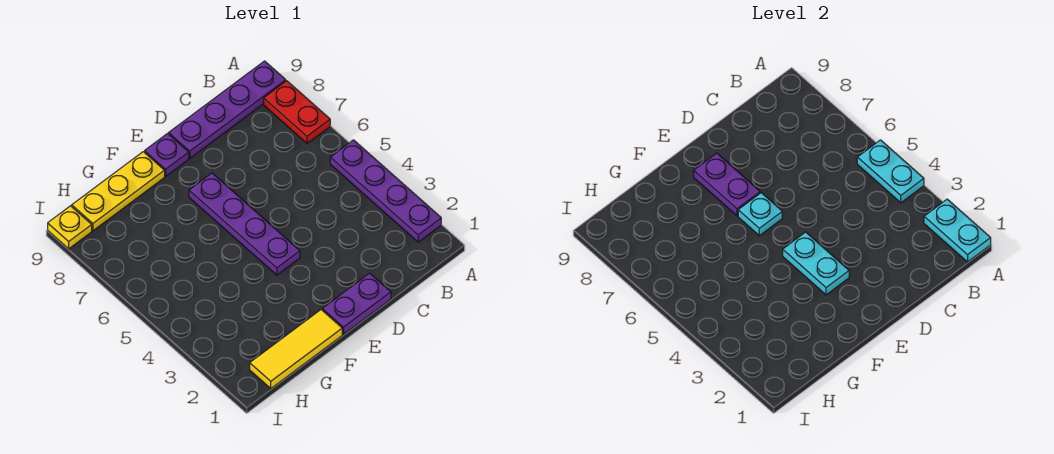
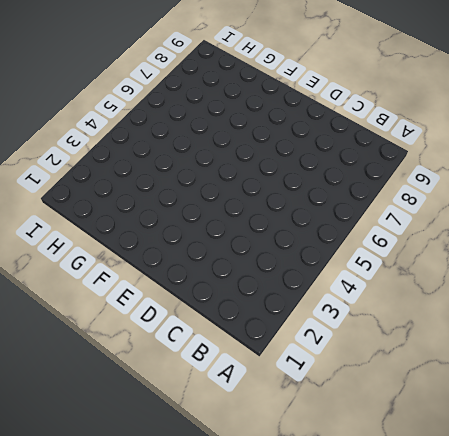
none -> purple plate A2:A5 level 1
none -> red plate A7:A8 level 1
none -> purple plate A9:D9 level 1

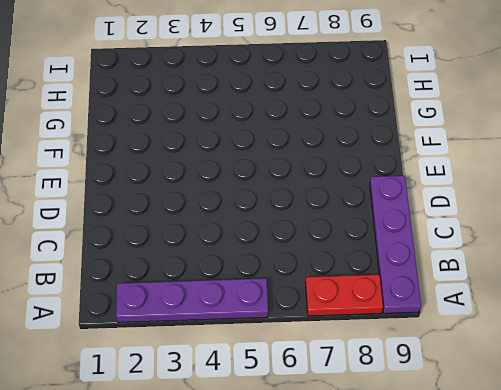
none -> purple plate D1:E1 level 1
none -> purple plate E4:E7 level 1
none -> purple plate E9 level 1

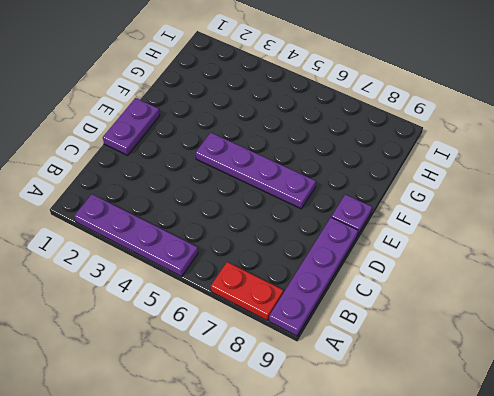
none -> yellow tile F1:H1 level 1
none -> yellow plate F9:H9 level 1
none -> yellow plate I9 level 1

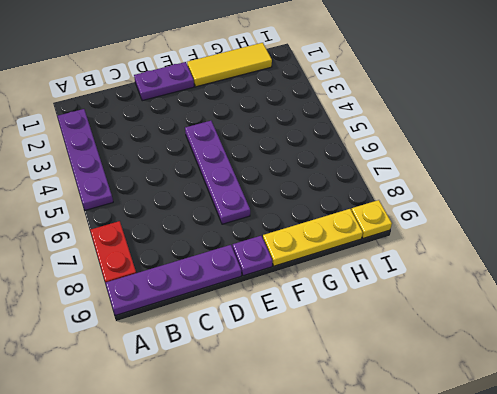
none -> cyan plate A1:A2 level 2
none -> cyan plate A4:A5 level 2
none -> cyan plate E3:E4 level 2

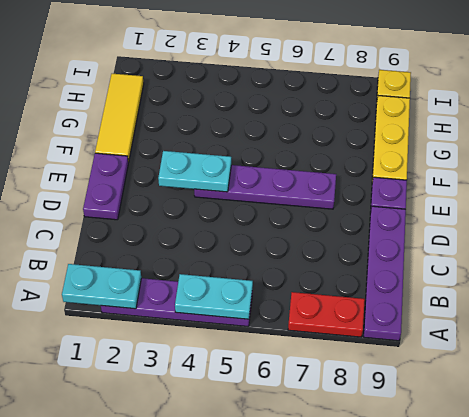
none -> cyan plate E6 level 2
none -> purple plate E7:E8 level 2

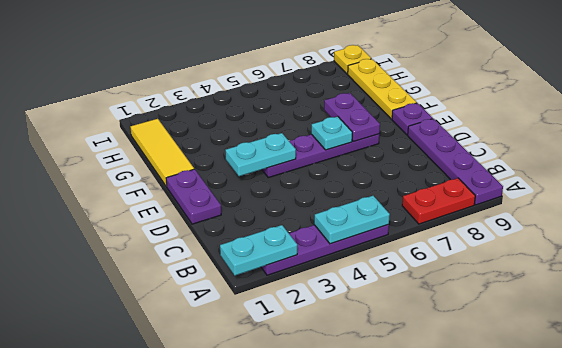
purple plate E7:F7 level 2 -> purple plate E7:E8 level 2

